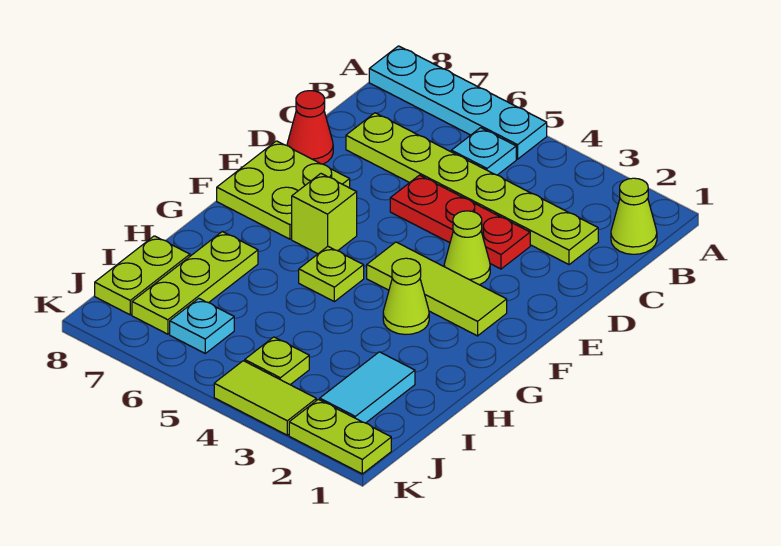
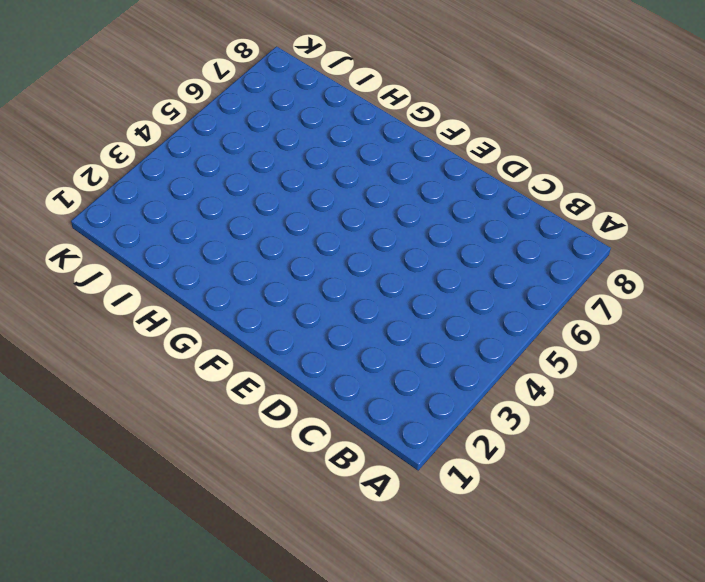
none -> cyan plate A5:A8 level 1
none -> lime cone B1 level 1
none -> cyan plate B5 level 1

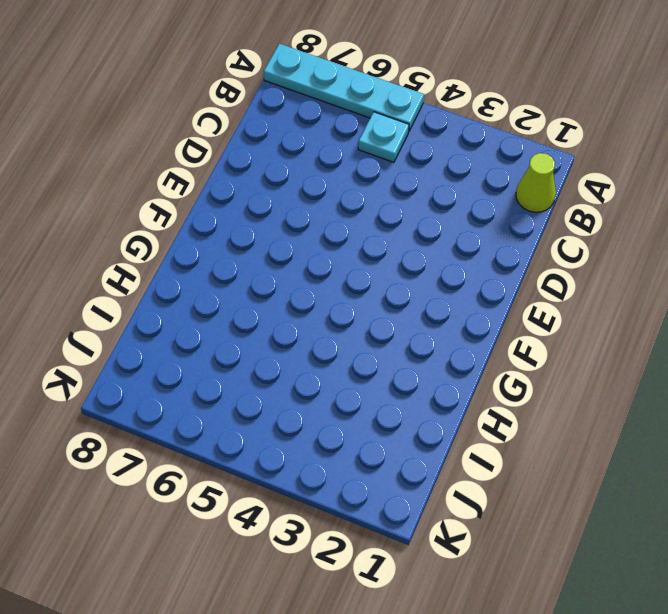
none -> lime plate C2:C7 level 1
none -> red plate D3:D5 level 1
none -> red cone D8 level 1

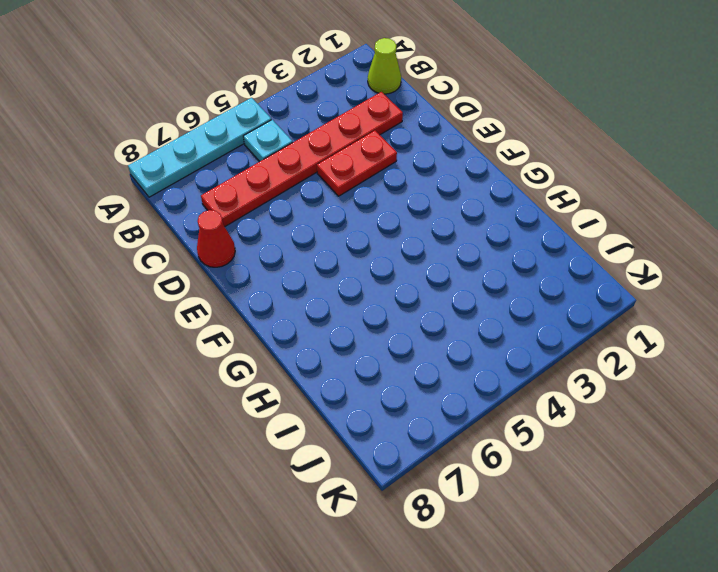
red plate C2:C7 level 1 -> lime plate C2:C7 level 1
red plate D3:D4 level 1 -> red plate D3:D5 level 1
none -> lime cone E3 level 1
none -> lime plate E7:F8 level 1
none -> lime tile F2:F4 level 1

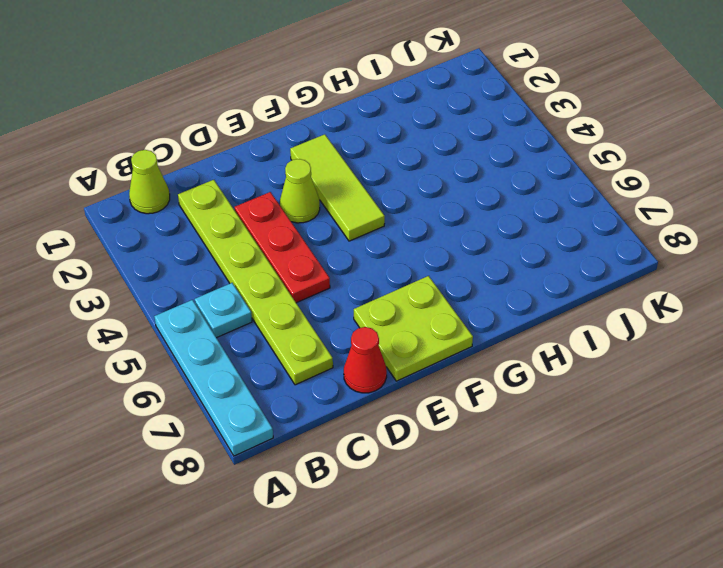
none -> lime brick F6 level 1
none -> lime cone G3 level 1
none -> lime plate G5 level 1

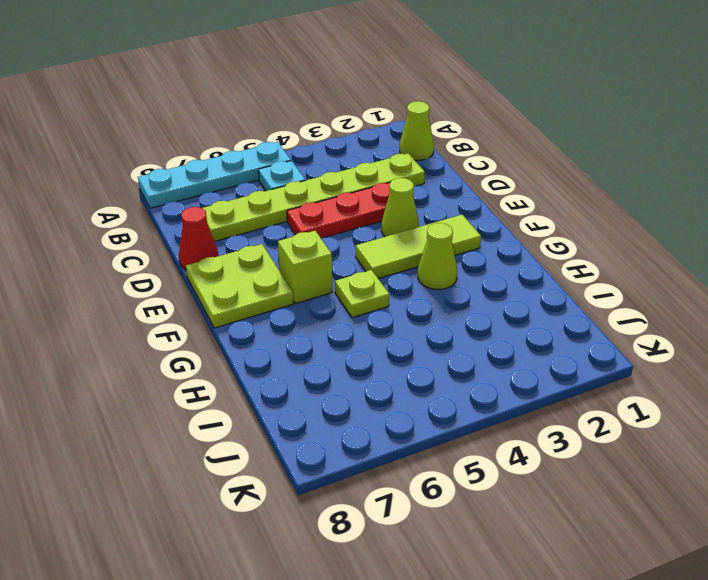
none -> lime plate H7:J7 level 1
none -> cyan tile I2:J2 level 1
none -> lime plate I8:J8 level 1

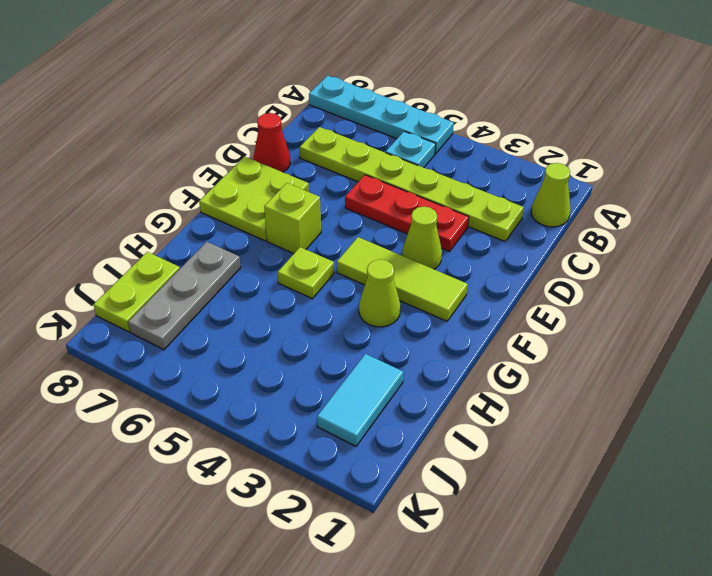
grey plate H7:J7 level 1 -> lime plate H7:J7 level 1
none -> lime plate J4 level 1
none -> cyan plate J6 level 1
none -> lime plate K1:K2 level 1

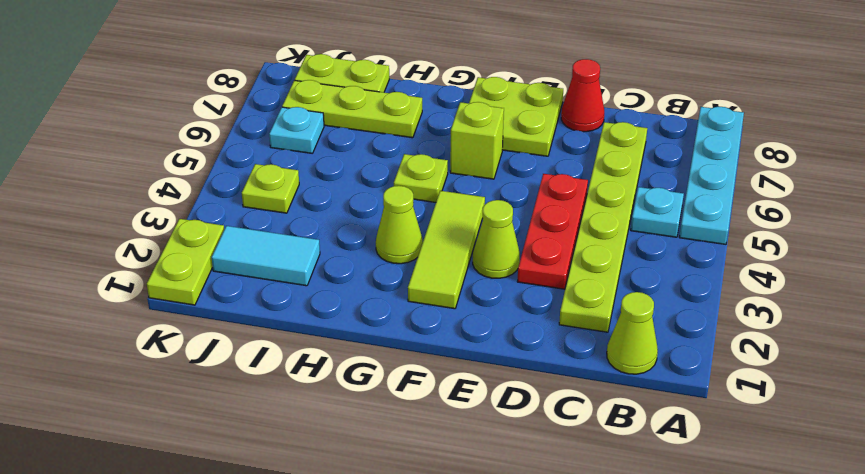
none -> lime tile K3:K4 level 1

